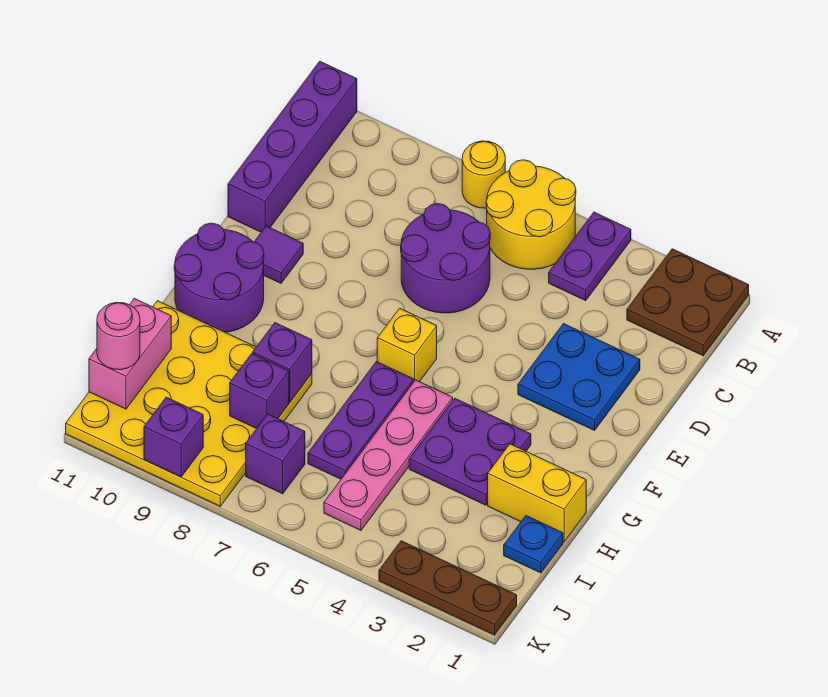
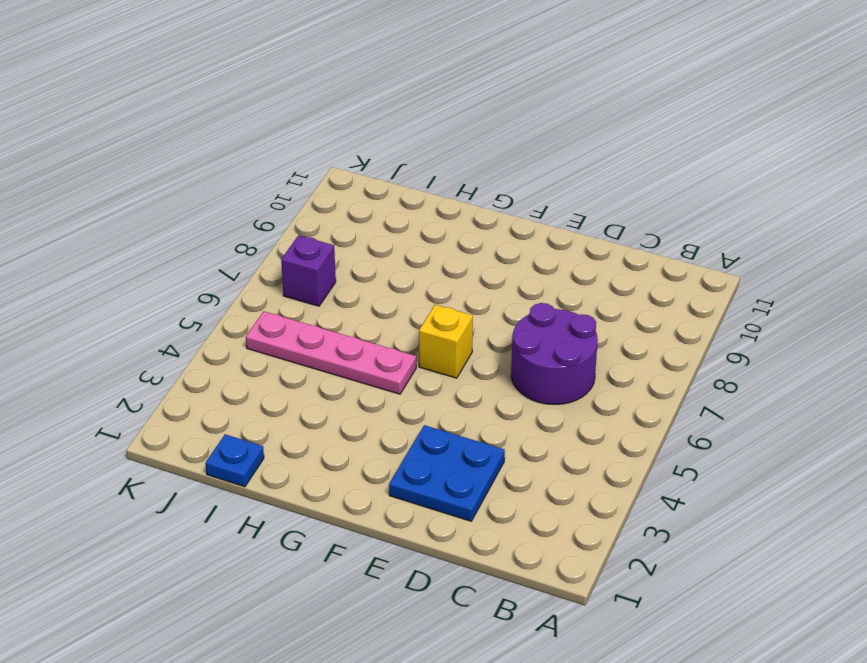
none -> brown plate A1:B2 level 1
none -> purple plate A4:B4 level 1
none -> yellow round brick A5:B6 level 1

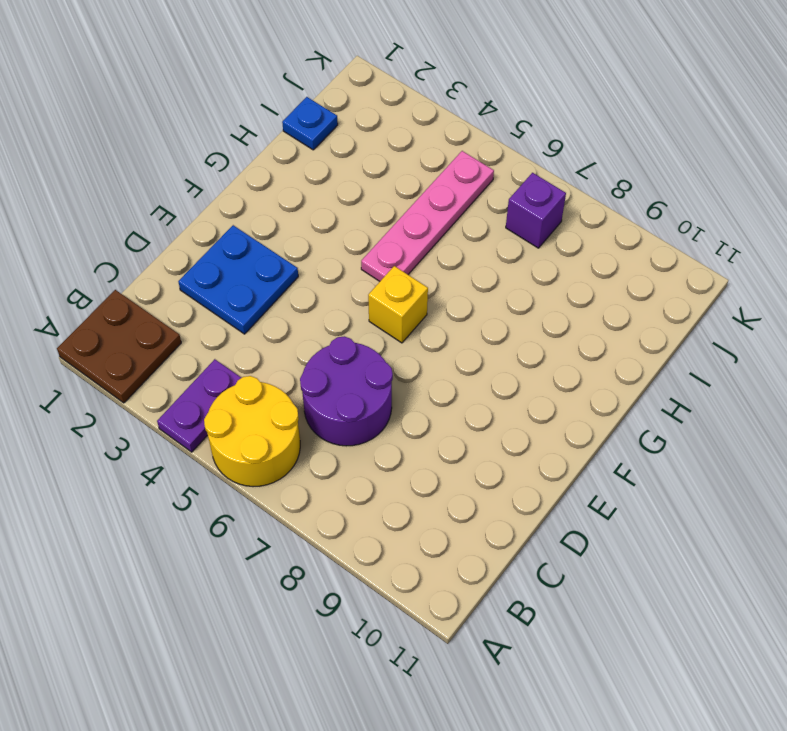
none -> yellow round brick A7 level 1
none -> purple brick A11:D11 level 1
none -> purple tile E10 level 1

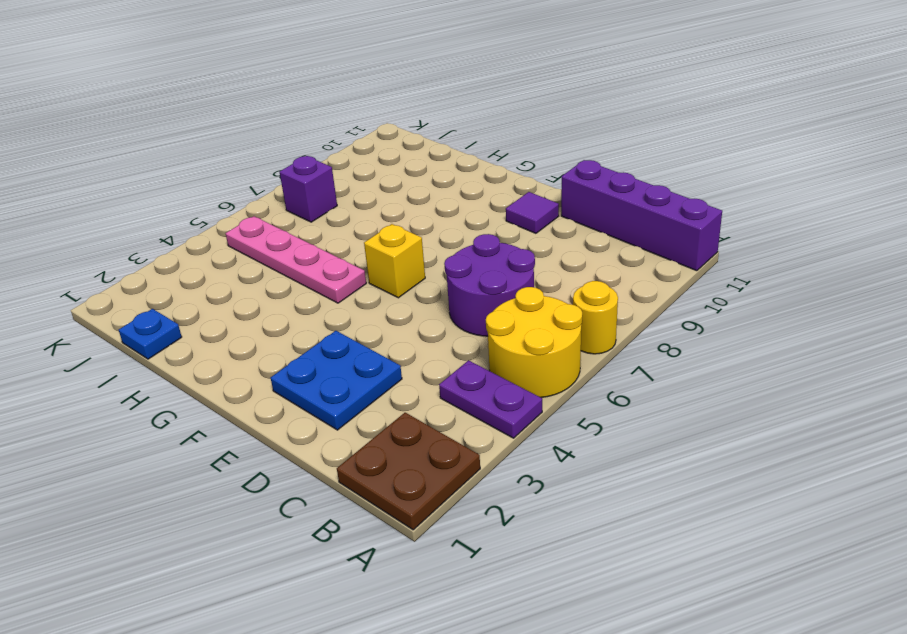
none -> purple round brick F10:G11 level 1
none -> purple plate G3:H4 level 1
none -> purple plate G6:I6 level 1

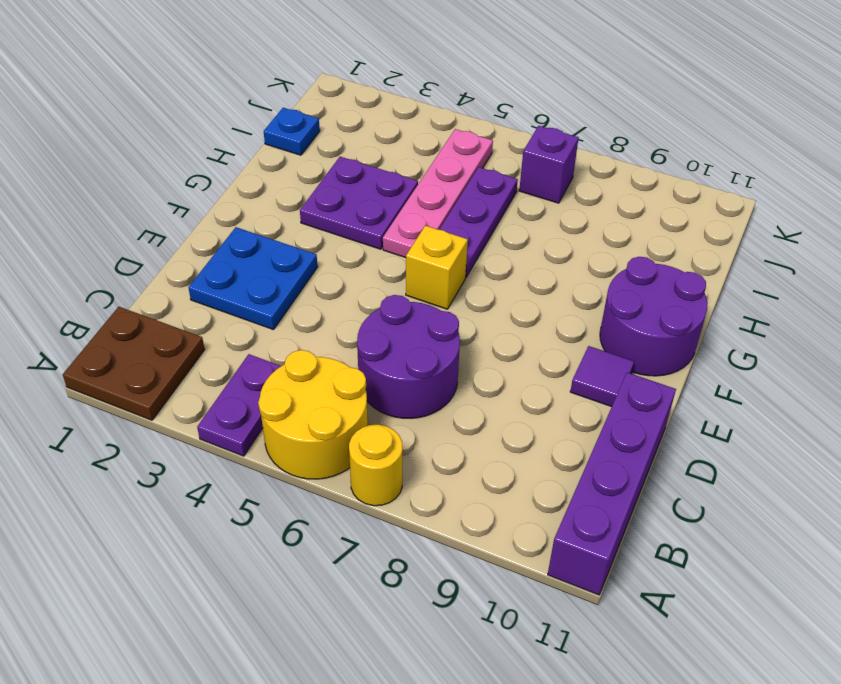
none -> yellow brick H1:H2 level 1
none -> yellow plate H8:K11 level 1
none -> brown plate K1:K3 level 1

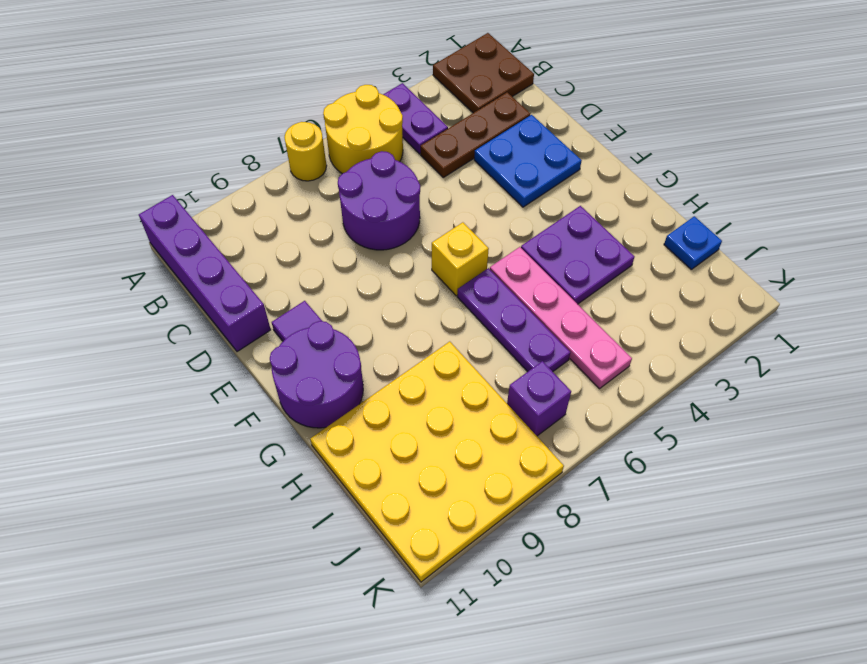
brown plate C2:C4 level 1 -> brown plate K1:K3 level 1
none -> yellow brick H1:H2 level 1
none -> purple brick H8 level 2
none -> purple brick I8 level 2

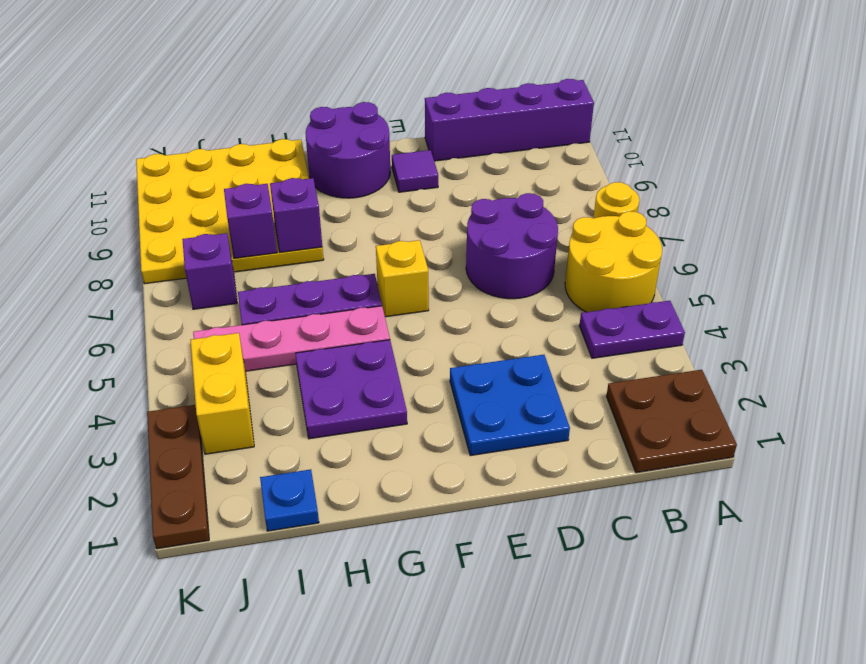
yellow brick J3:J4 level 1 -> yellow brick H1:H2 level 1
none -> pink brick I11:J11 level 2
none -> purple brick K9 level 2
none -> pink round brick J11 level 3

